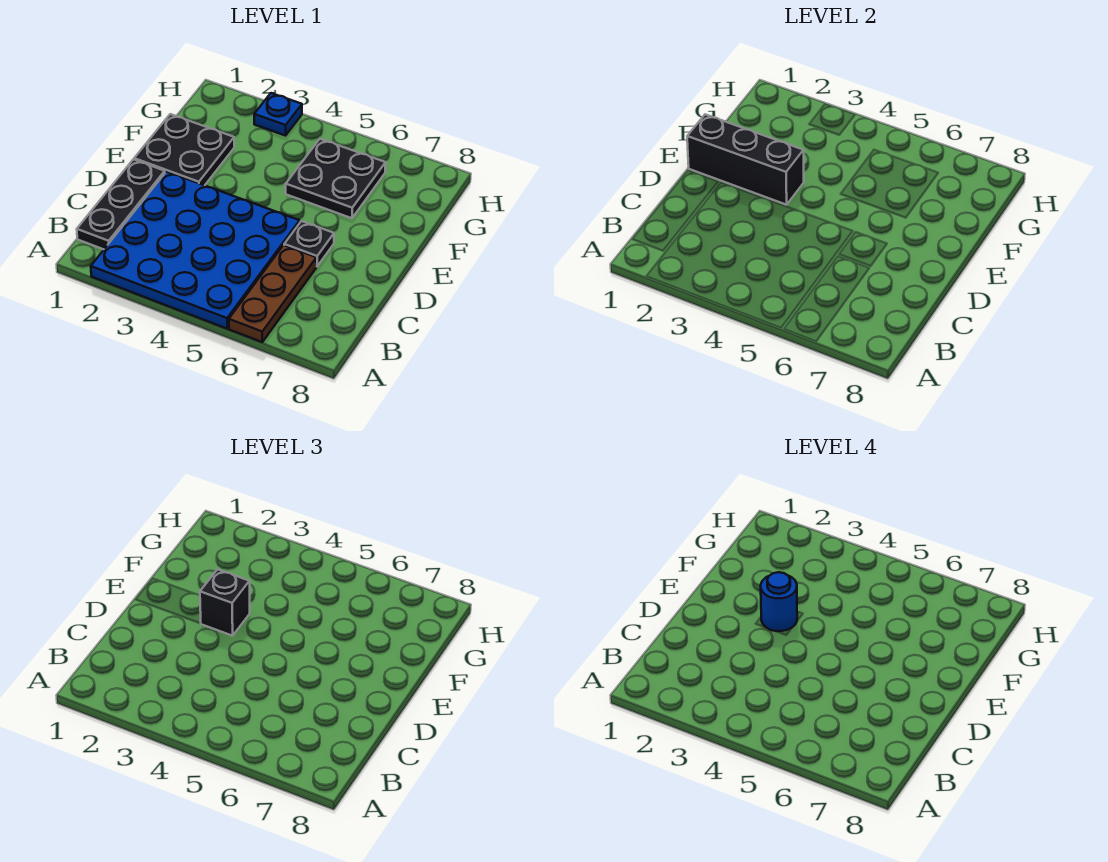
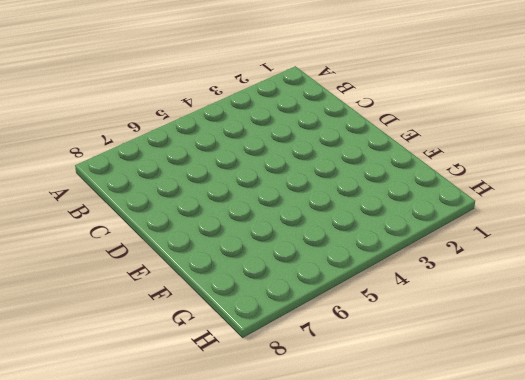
none -> blue plate A2:D5 level 1
none -> brown plate A6:C6 level 1

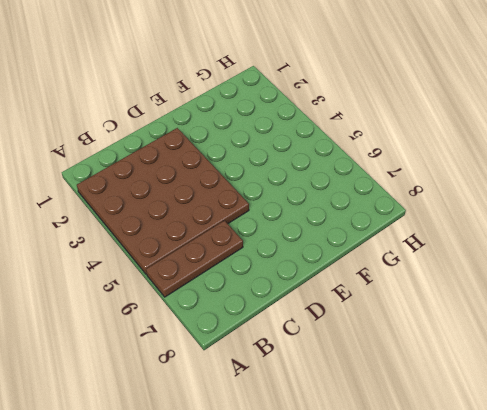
brown plate A2:D5 level 1 -> blue plate A2:D5 level 1
none -> black plate B1:D1 level 1
none -> black plate D6 level 1

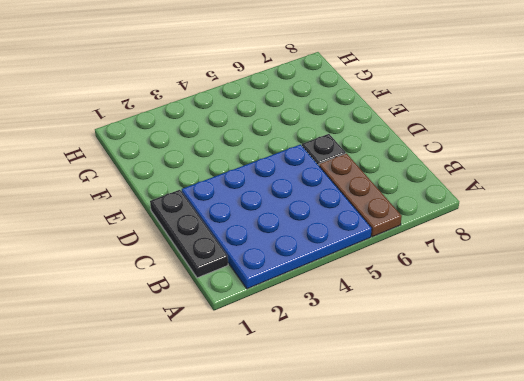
none -> black plate E1:F2 level 1
none -> black plate F5:G6 level 1

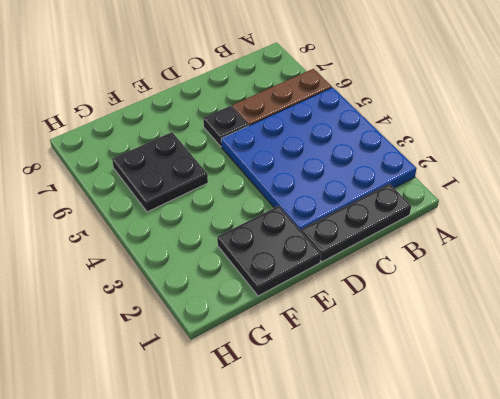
none -> blue plate H3 level 1
none -> black brick E1:E3 level 2

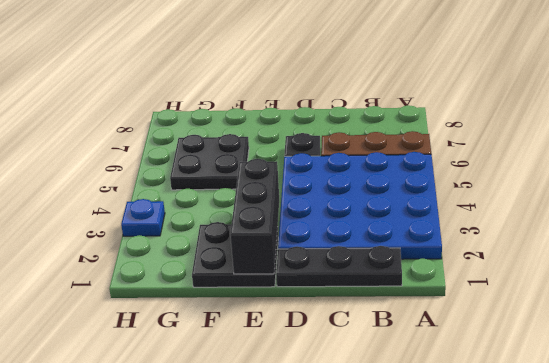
none -> black brick E3 level 3
none -> blue round brick E3 level 4

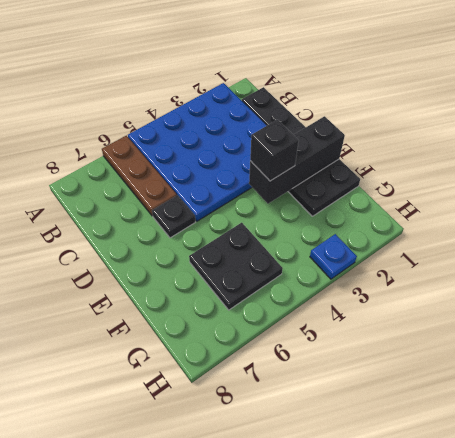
none -> blue round brick E3 level 4

